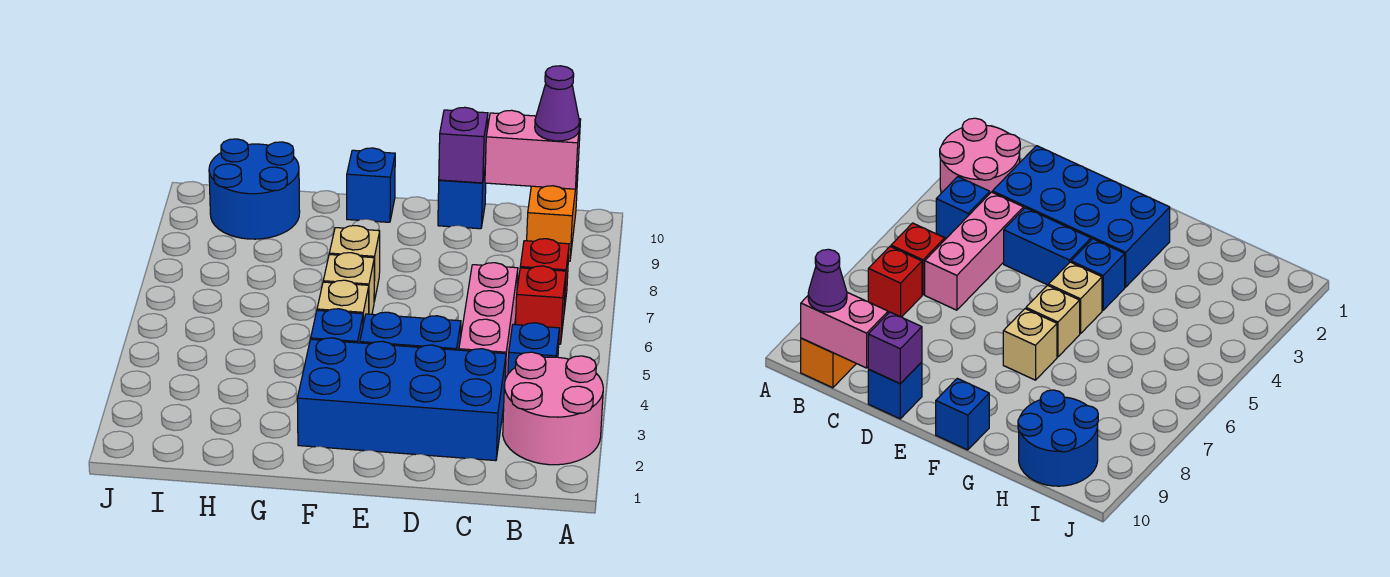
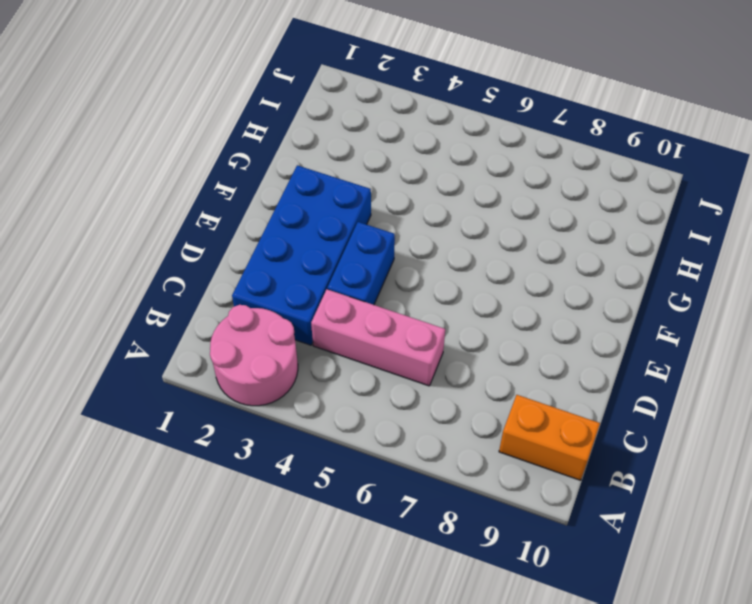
none -> blue brick B4 level 1
none -> red brick B6 level 1
none -> red brick B7 level 1

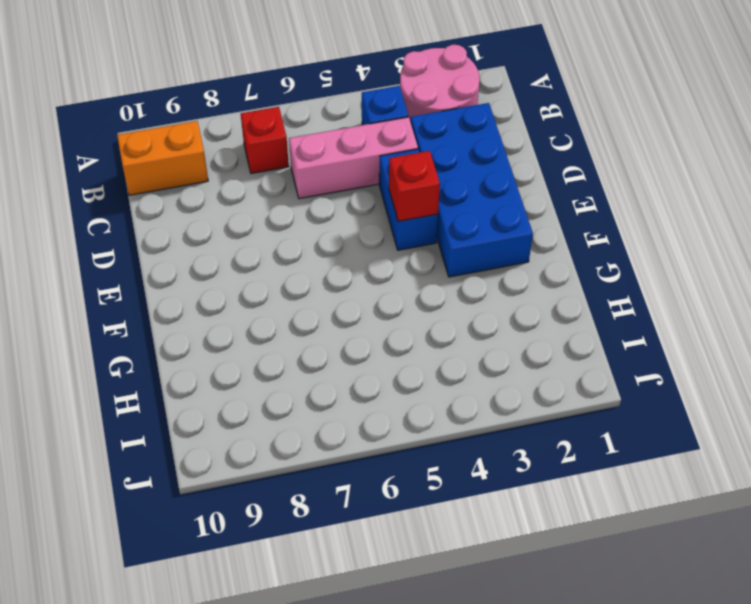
red brick E4 level 2 -> red brick B6 level 1
none -> blue brick D10 level 1
none -> blue brick F4 level 1
none -> tan brick F5 level 1

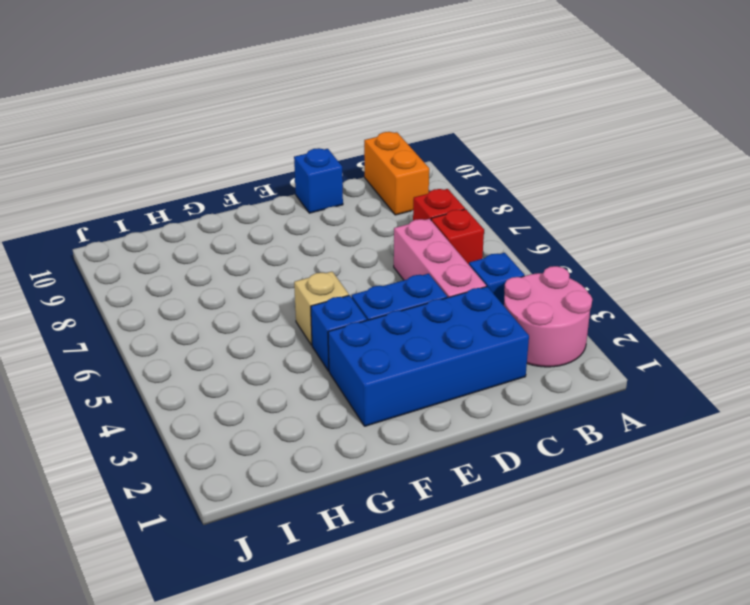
none -> tan brick F6 level 1
none -> tan brick F7 level 1
none -> blue brick F10 level 1

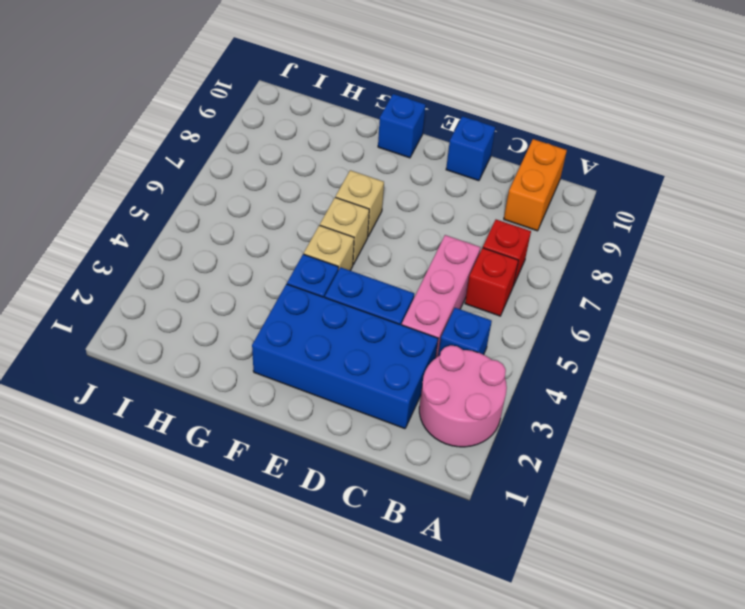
none -> blue round brick H9:I10 level 1
none -> pink brick B10:C10 level 2
none -> purple brick D10 level 2

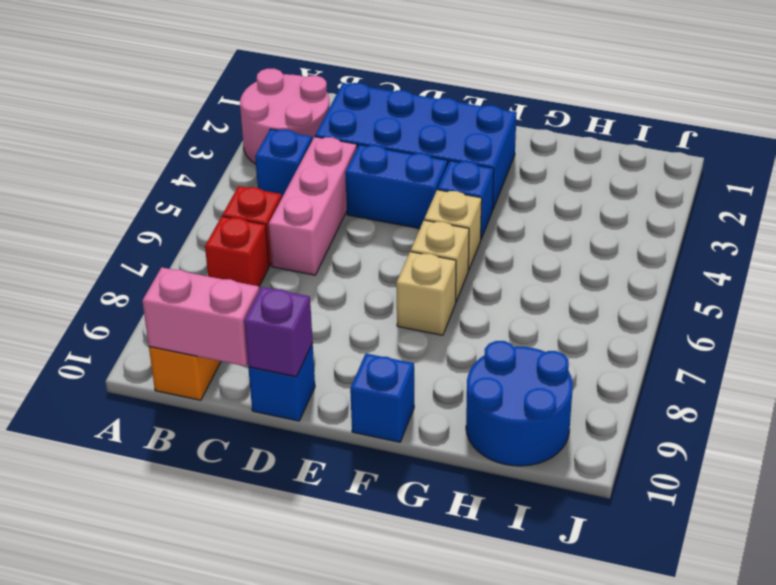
none -> purple cone B10 level 3

